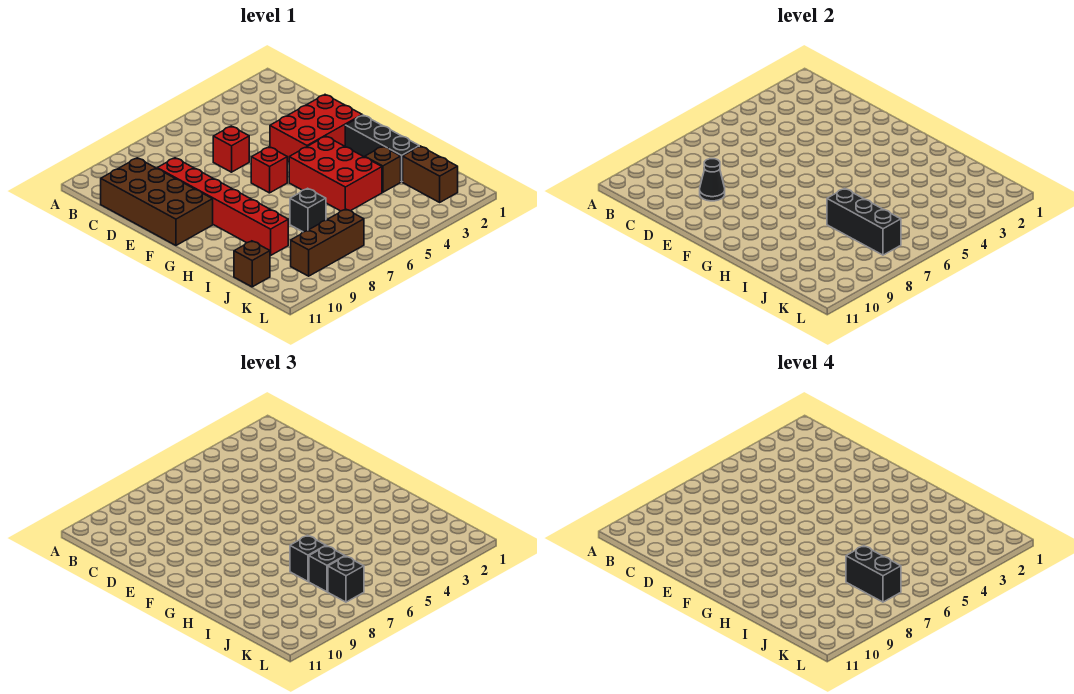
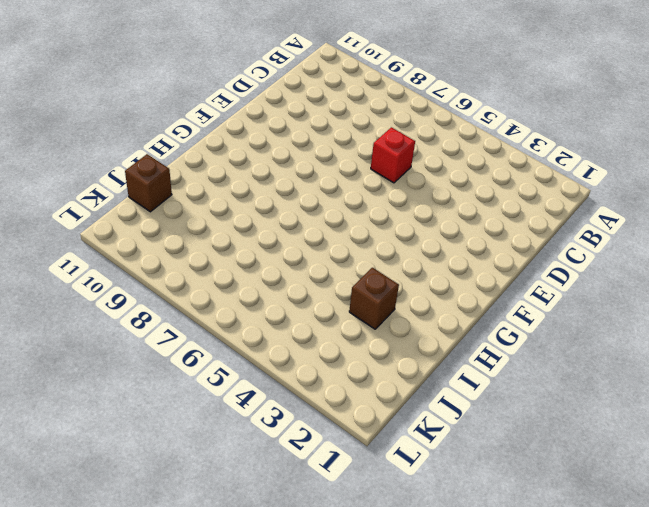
none -> brown brick C10:F11 level 1
none -> red brick D9:I9 level 1
none -> red brick E2:F4 level 1

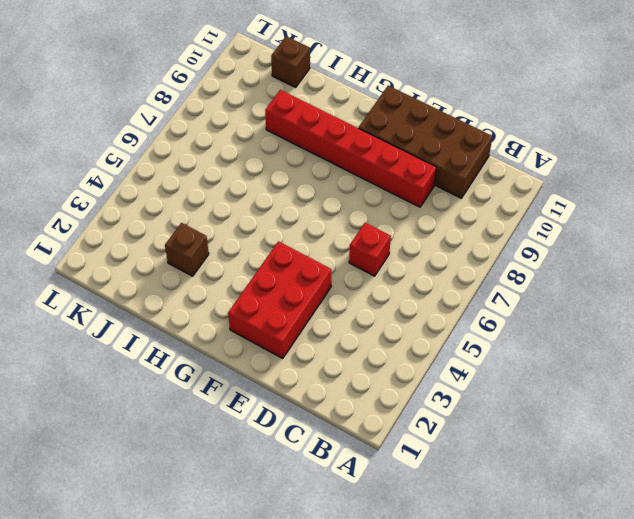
none -> red brick F6 level 1
none -> black brick G2:I2 level 1
none -> red brick G4:I5 level 1

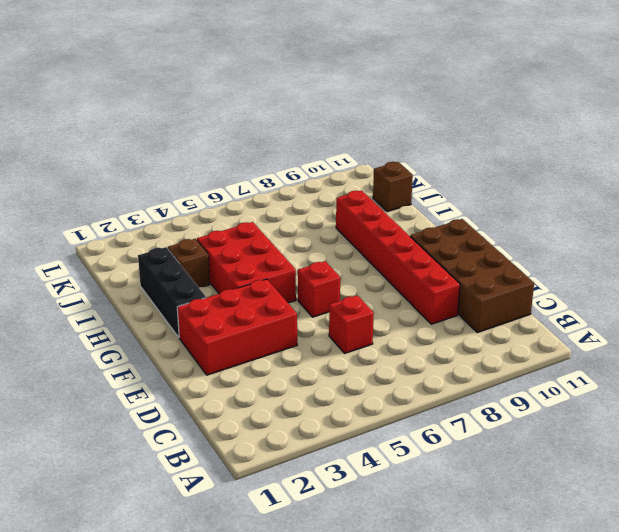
none -> black brick I7 level 1
none -> brown brick J2:K2 level 1
none -> brown brick K7:K9 level 1

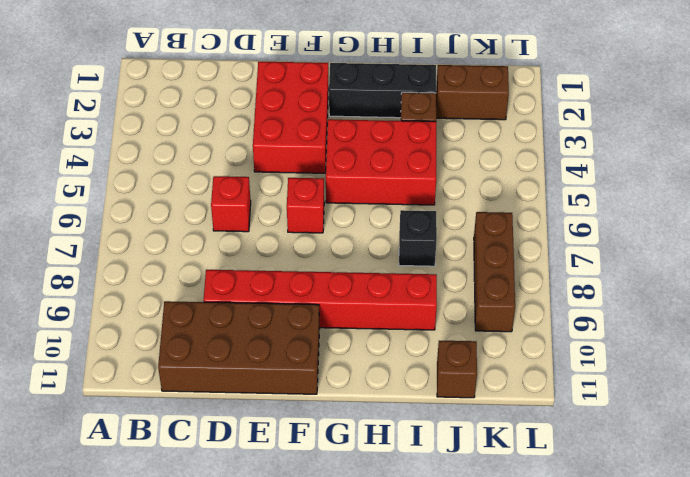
none -> black cone D9 level 2
none -> black brick I7:K7 level 2
none -> black brick I7 level 3

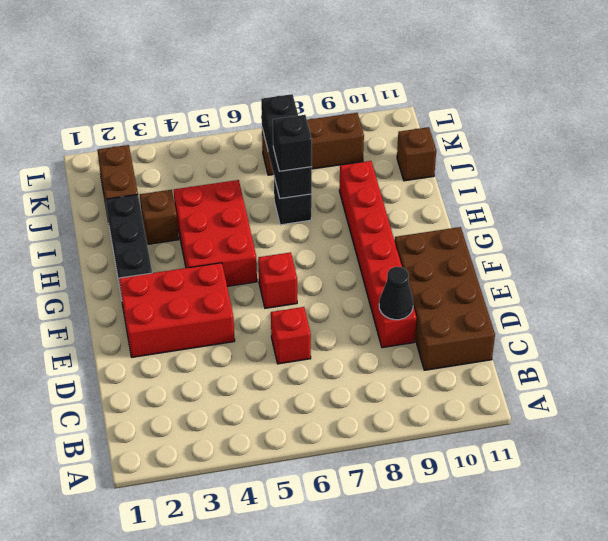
none -> black brick J7 level 3
none -> black brick K7 level 3
none -> black brick J7:K7 level 4

